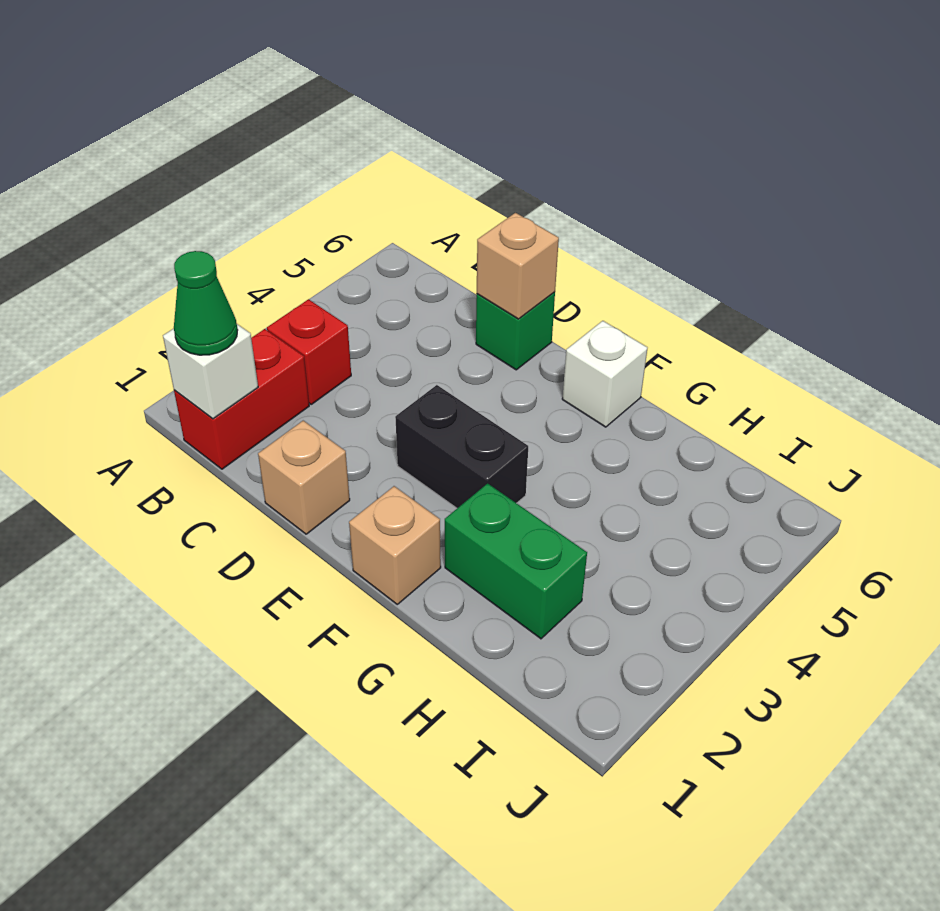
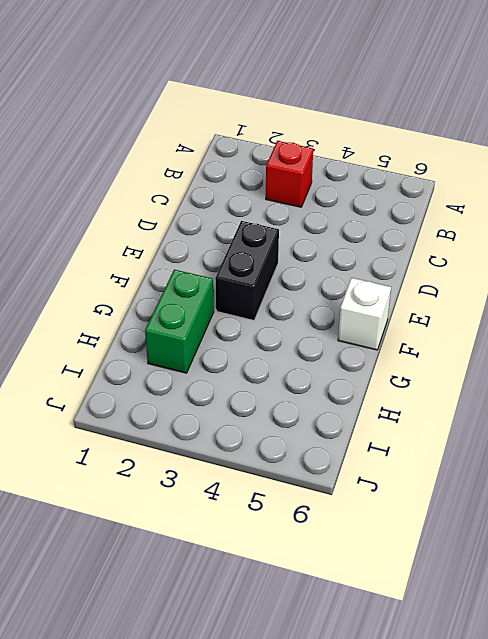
none -> red brick B1:B2 level 1
none -> tan brick D1 level 1

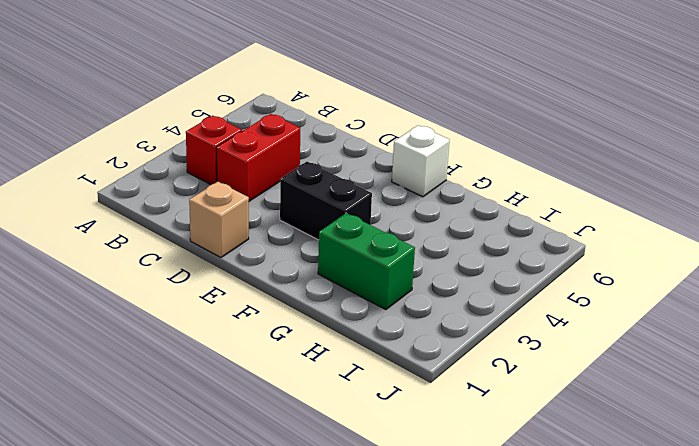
red brick C3:C4 level 1 -> red brick B1:B2 level 1
none -> green brick D6 level 1
none -> tan brick F1 level 1

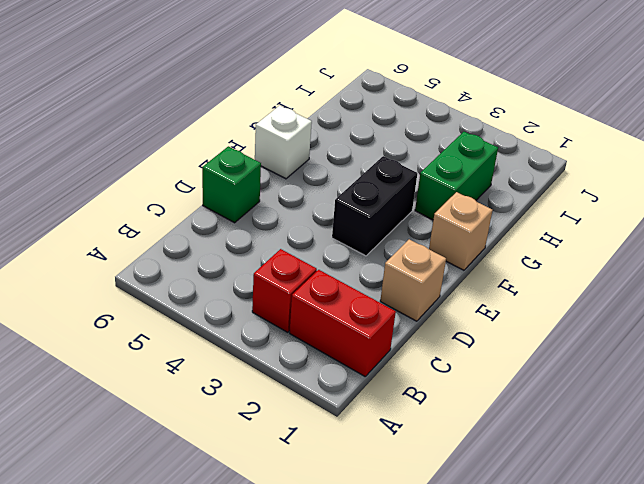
none -> white brick B1 level 2
none -> tan brick D6 level 2

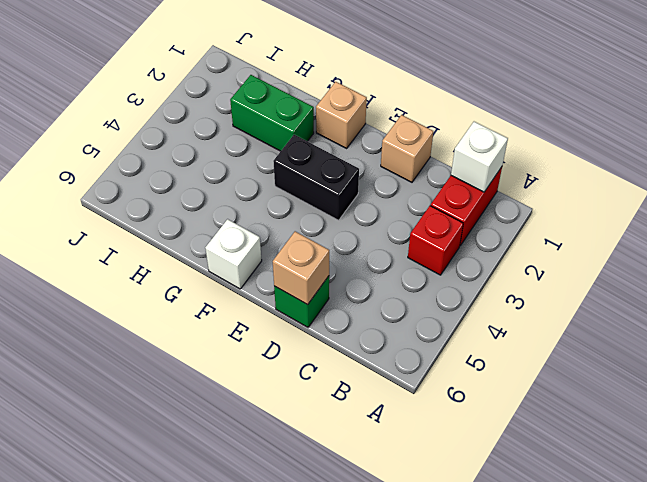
none -> green cone B1 level 3

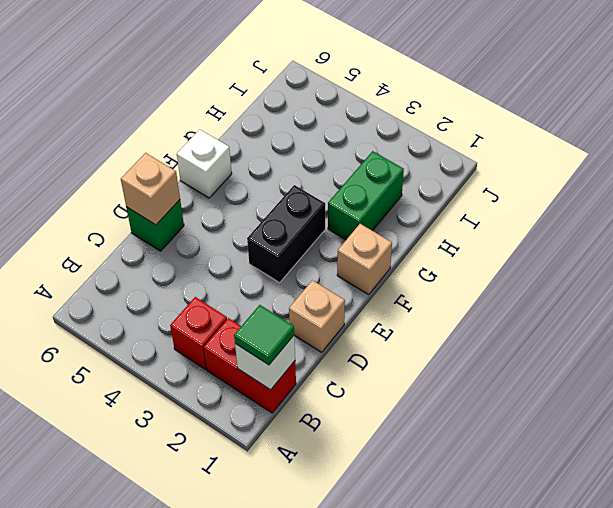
green tile B1 level 3 -> green cone B1 level 3

